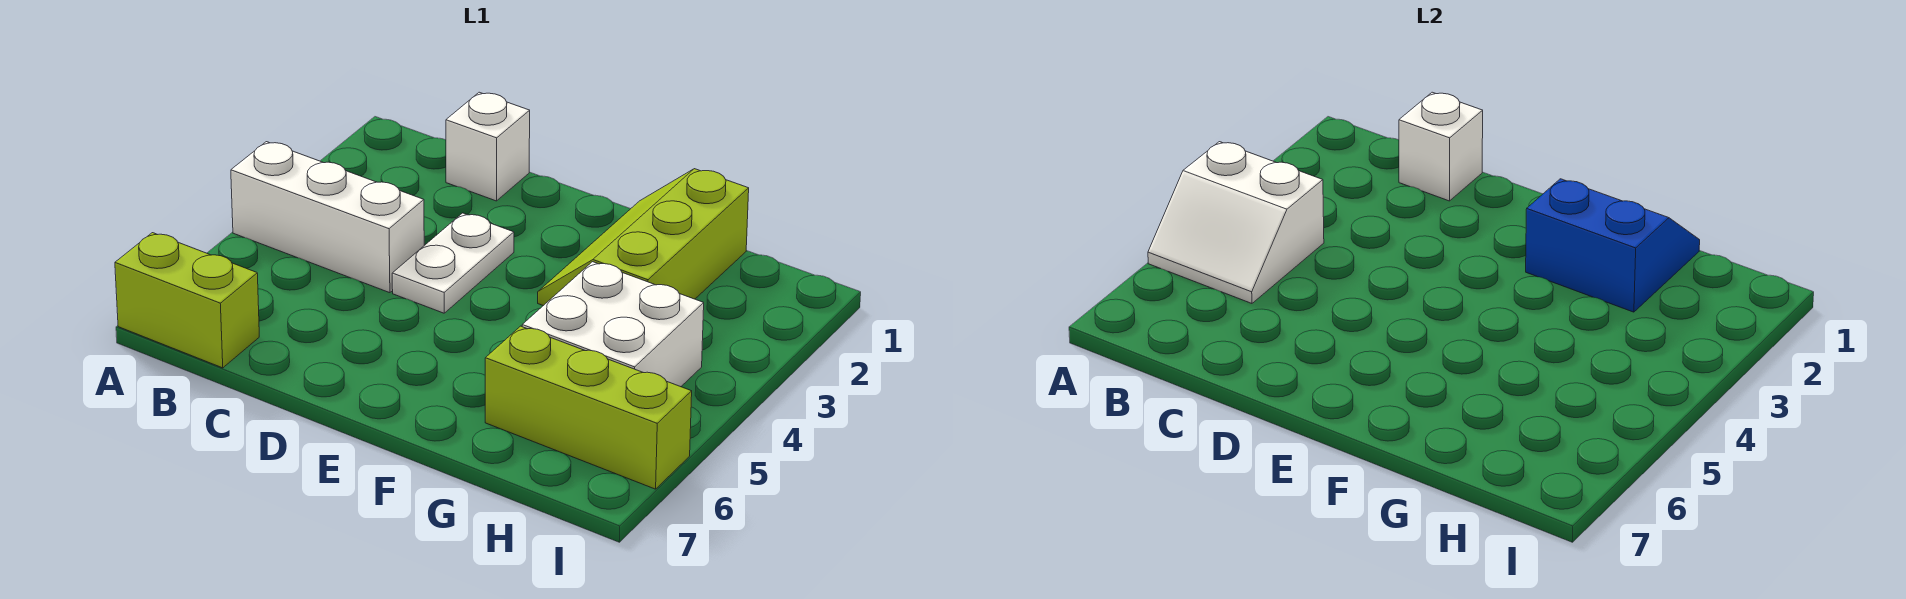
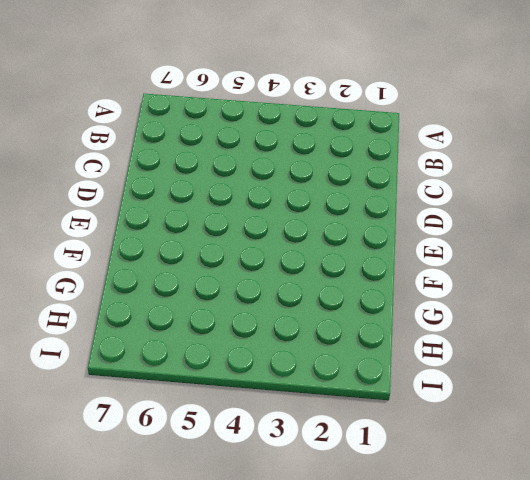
none -> white brick A4:C4 level 1
none -> lime brick A7:B7 level 1

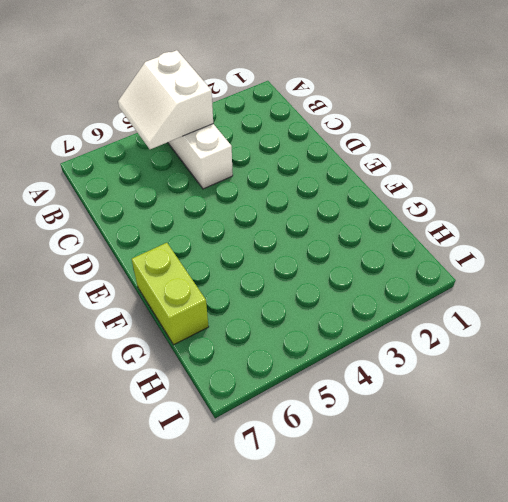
lime brick F7:G7 level 1 -> lime brick A7:B7 level 1
none -> white brick C1 level 1
none -> white plate D3:D4 level 1

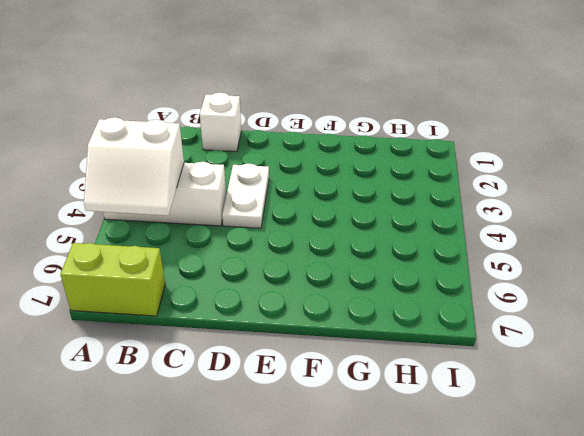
none -> lime slope F1:G3 level 1 top G
none -> white brick G4:H5 level 1

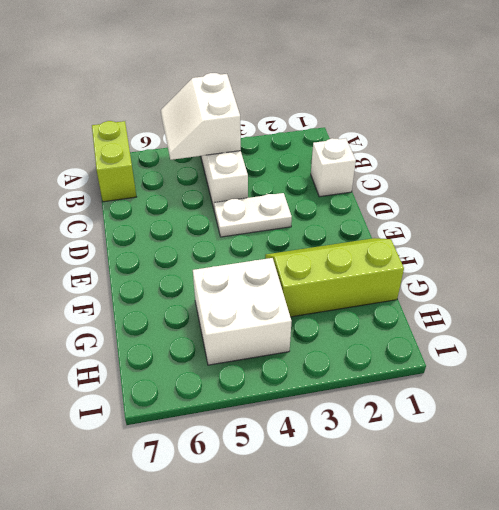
none -> lime brick G6:I6 level 1
none -> white brick C1 level 2

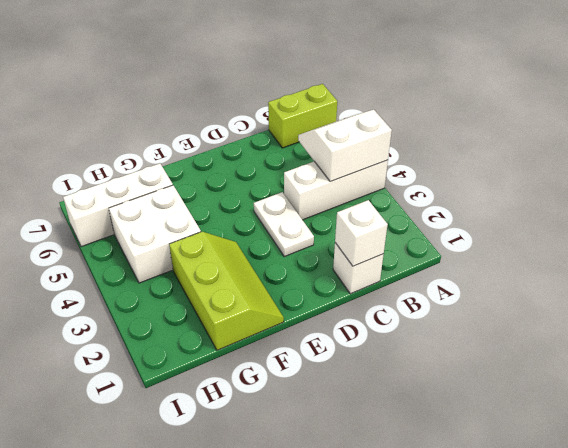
white brick G6:I6 level 1 -> lime brick G6:I6 level 1
none -> blue slope F1:G2 level 2 top 2

